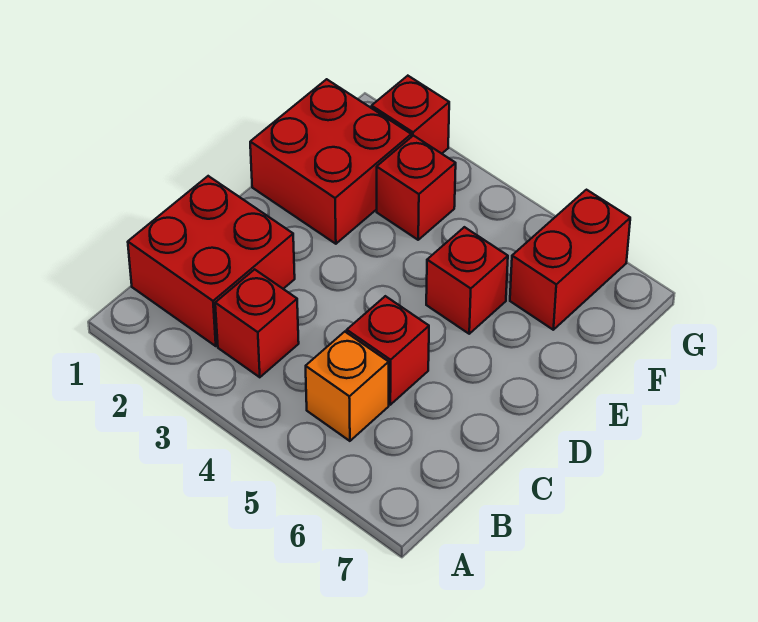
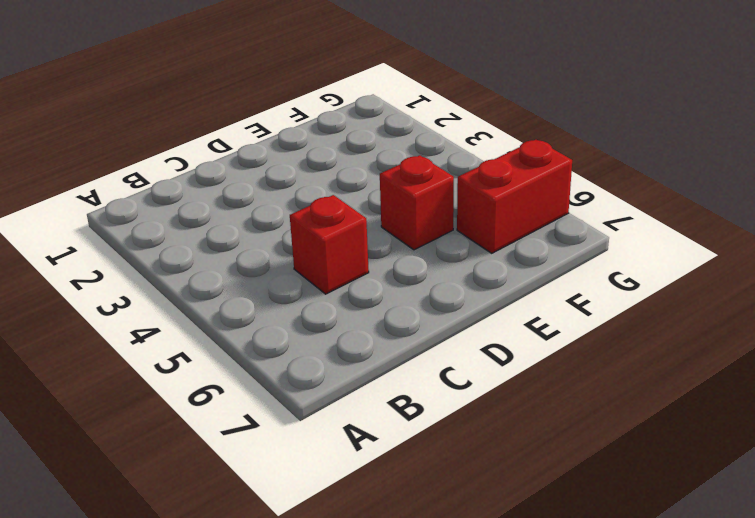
none -> red brick B1:C2 level 1
none -> red brick B3 level 1

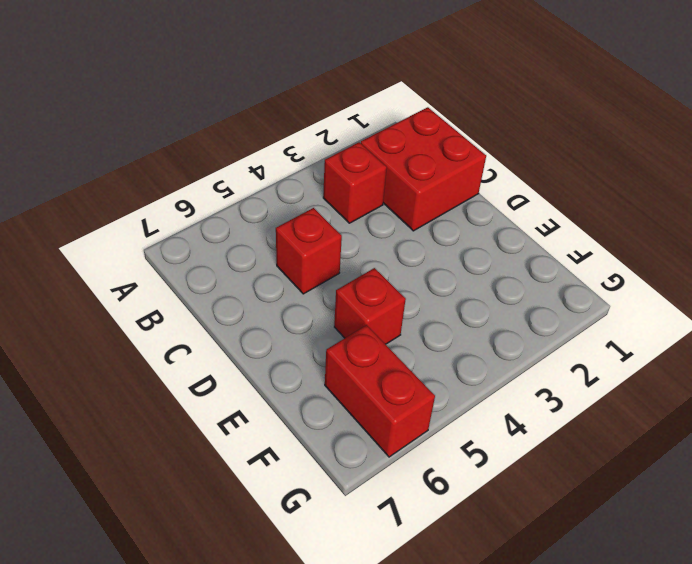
none -> orange brick B5 level 1
none -> red brick E1:F2 level 1

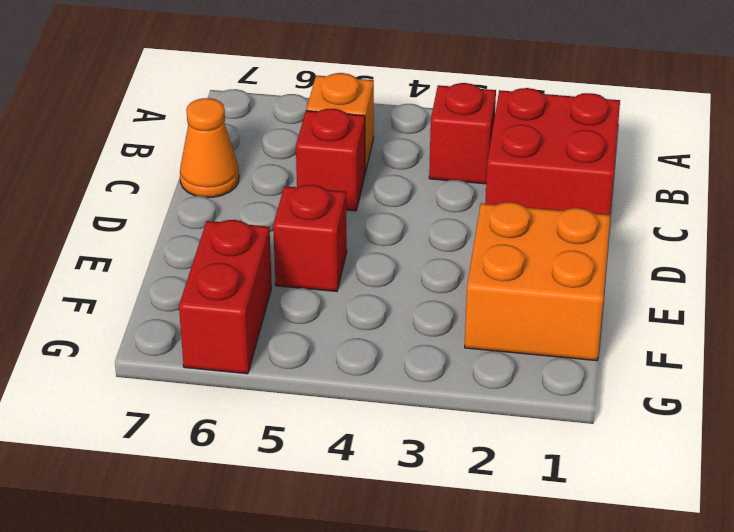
orange cone C7 level 1 -> none
orange brick E1:F2 level 1 -> red brick E1:F2 level 1
none -> red brick F3 level 1
none -> red brick G2 level 1

